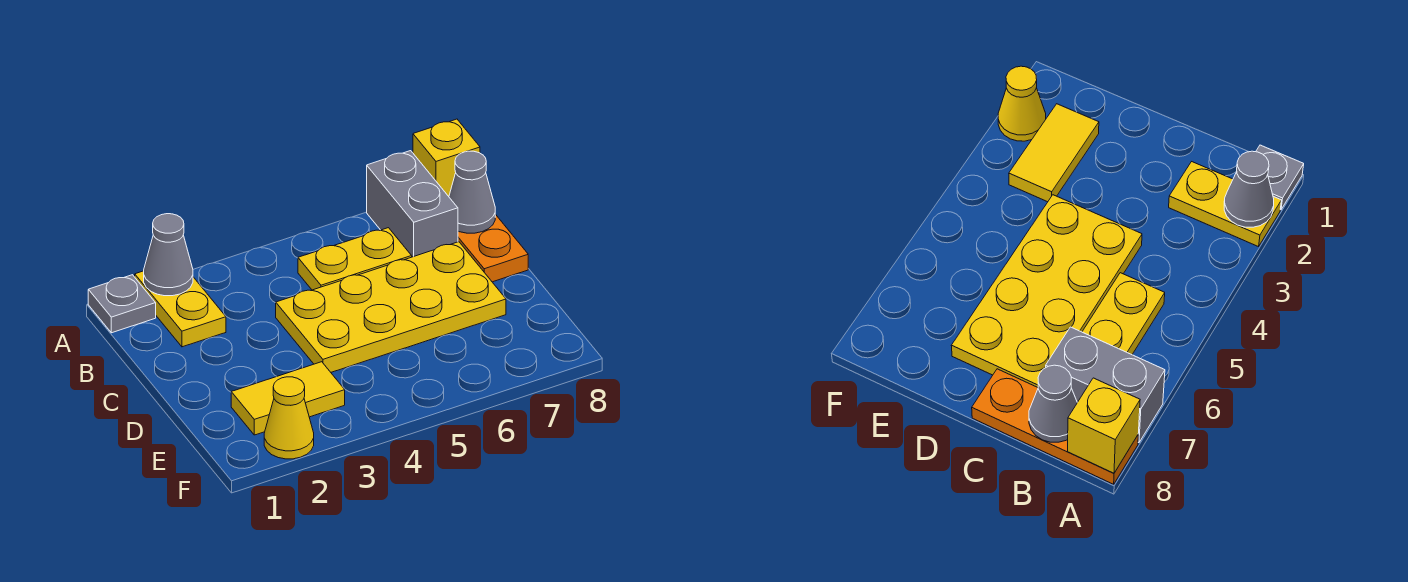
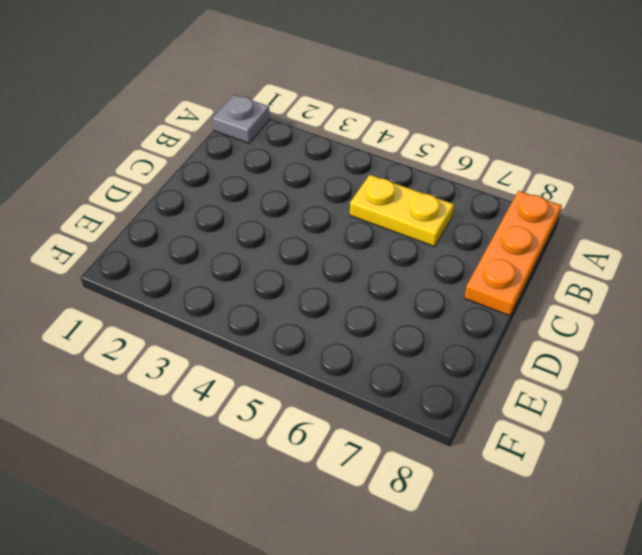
none -> yellow plate A2:B2 level 1
none -> grey brick A7:B7 level 1

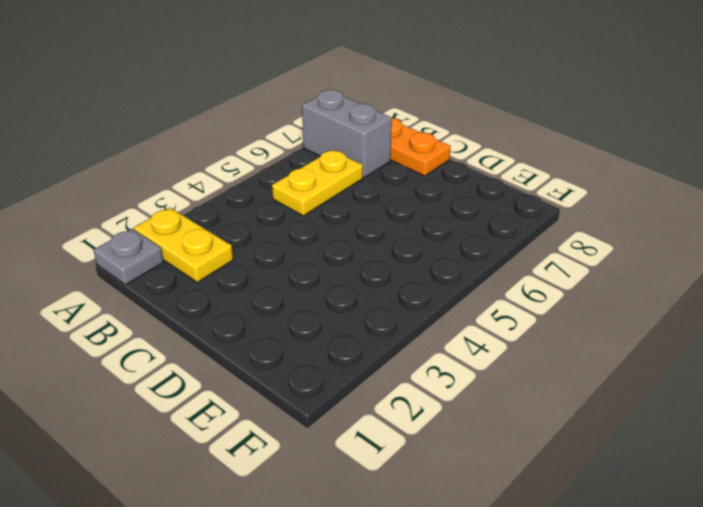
none -> yellow plate C4:D7 level 1
none -> yellow tile E2:E3 level 1

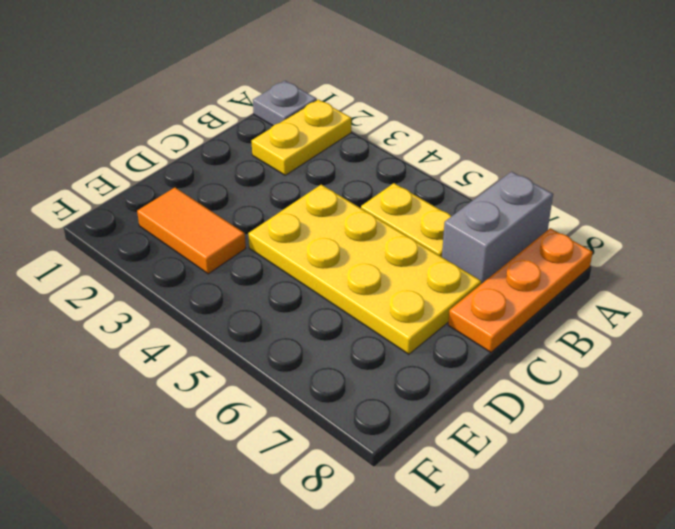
orange tile E2:E3 level 1 -> yellow tile E2:E3 level 1
none -> yellow cone F2 level 1
none -> grey cone A2 level 2

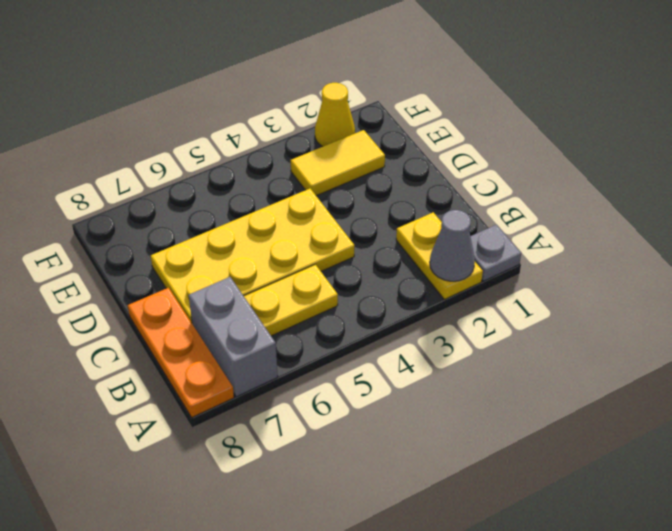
none -> yellow brick A8 level 2
none -> grey cone B8 level 2

